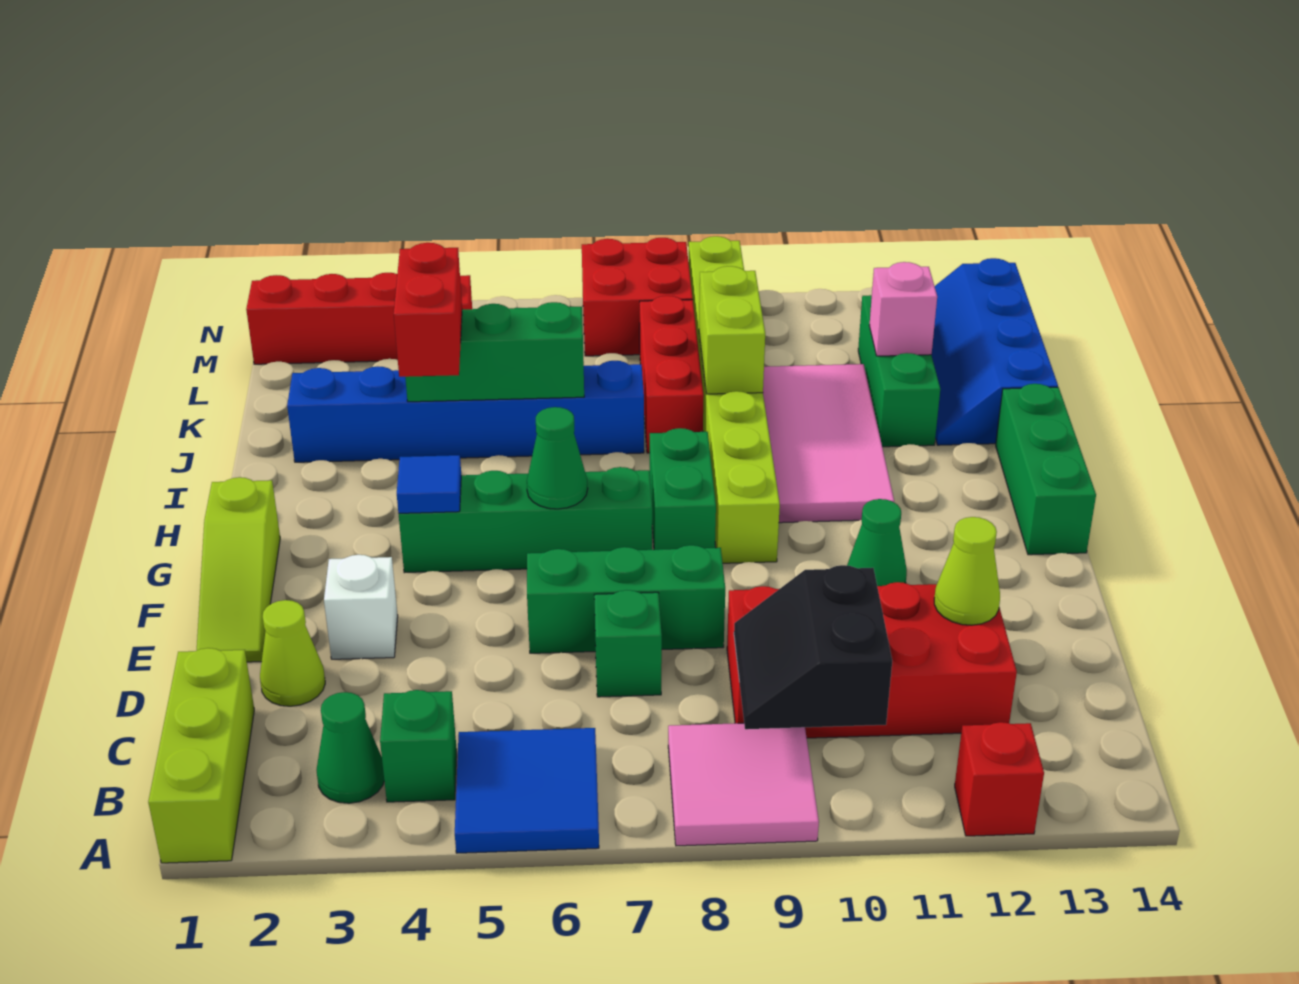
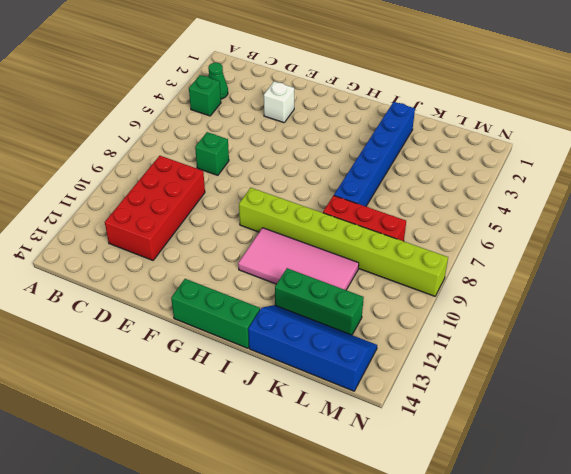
none -> lime brick A1:C1 level 1
none -> blue tile A5:B6 level 1
none -> pink tile A8:B9 level 1
none -> red brick A12 level 1

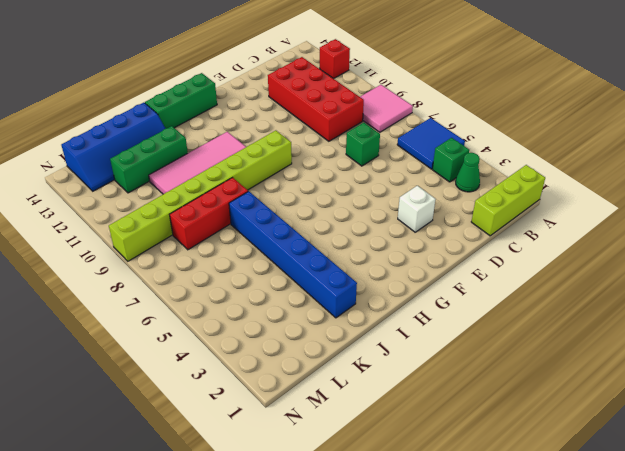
none -> lime cone D2 level 1
none -> lime slope E1:G1 level 1 top G
none -> green brick E6:E8 level 1
none -> green cone F11 level 1

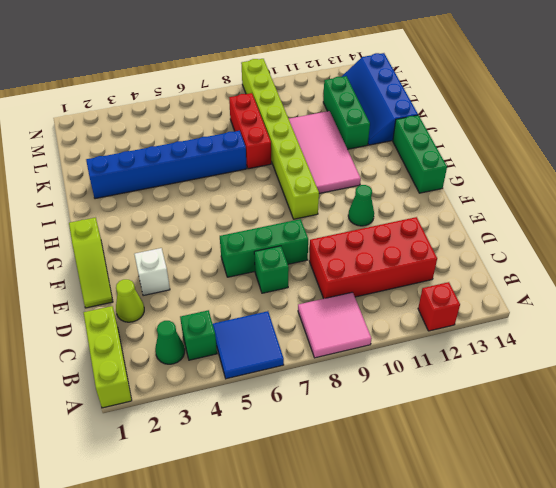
none -> green brick G4:G7 level 1
none -> green brick G8:H8 level 1
none -> red brick M1:M4 level 1
none -> red brick M7:N8 level 1

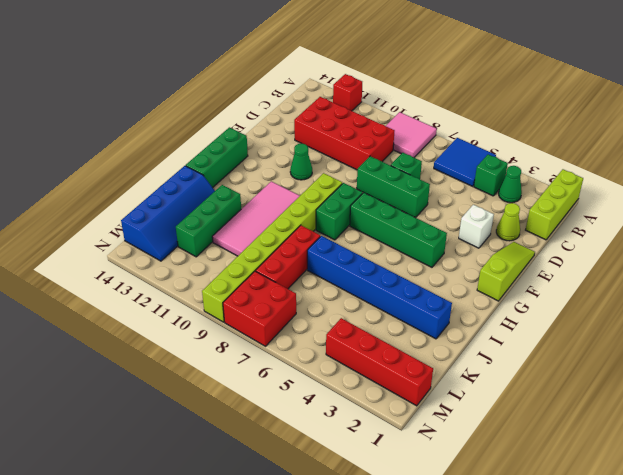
none -> black slope B9:C10 level 2 top 10
none -> lime cone D12 level 2
none -> blue tile G4 level 2
none -> green cone G6 level 2

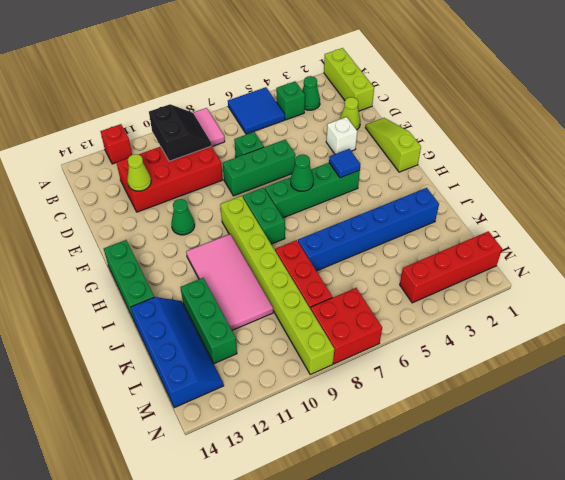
none -> green brick J4:J6 level 2
none -> lime brick J9:K9 level 2
none -> pink brick K12 level 2
none -> red brick I4:J4 level 3

